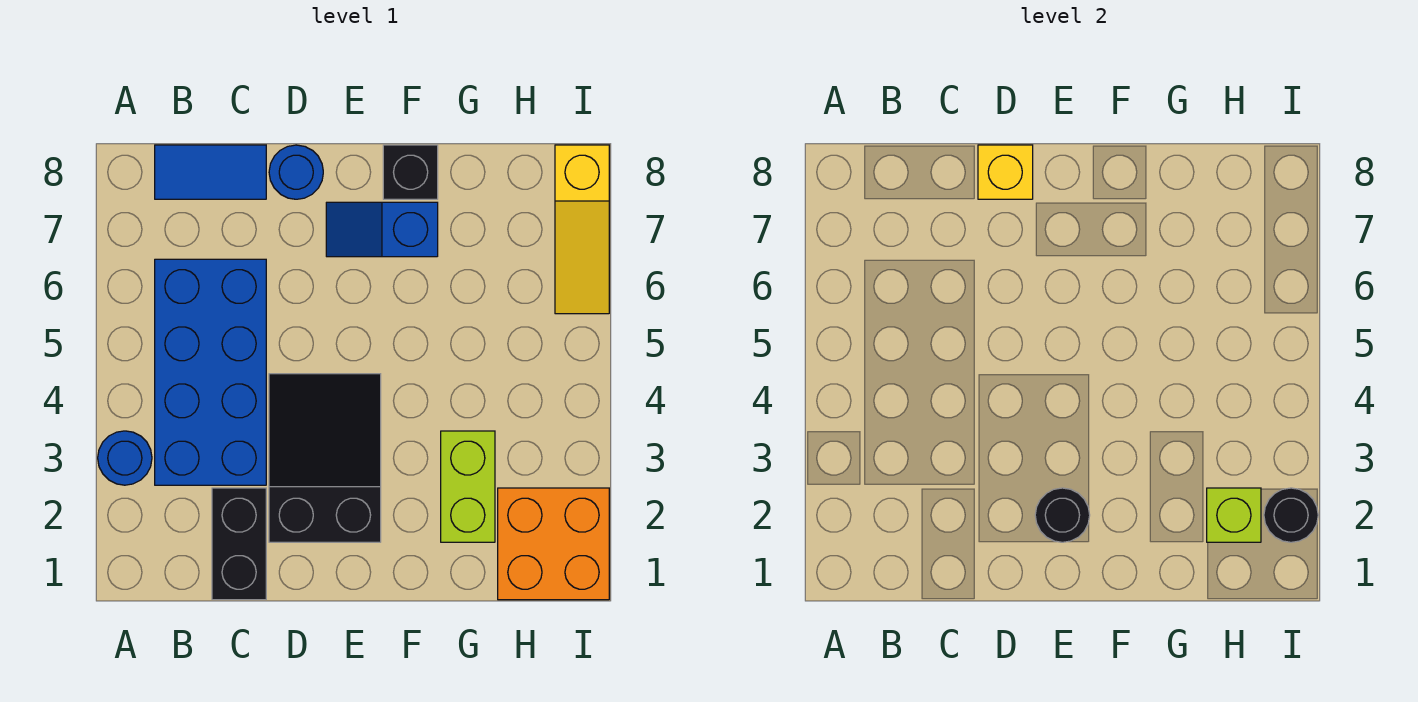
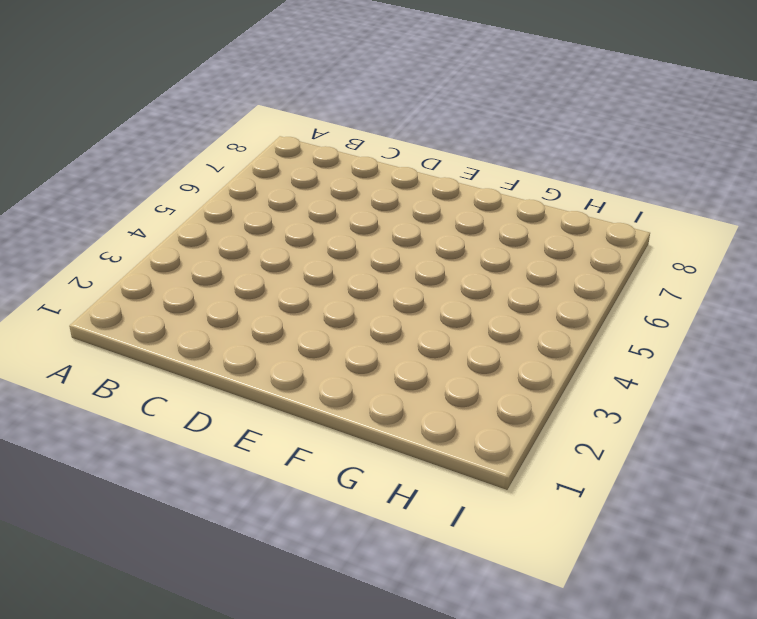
none -> blue round brick A3 level 1
none -> blue brick B3:C6 level 1
none -> blue tile B8:C8 level 1

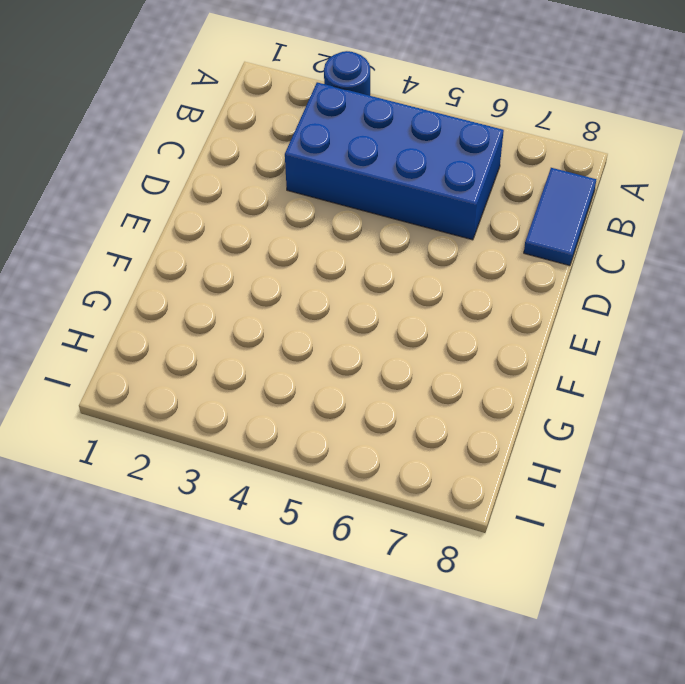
none -> black brick C1:C2 level 1
none -> black slope D2:E4 level 1 top 2
none -> blue round brick D8 level 1

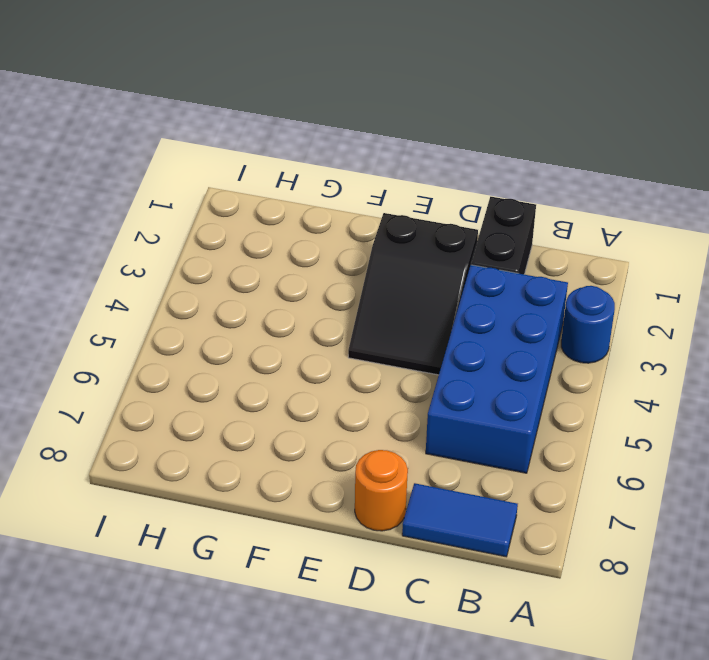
orange round brick D8 level 1 -> blue round brick D8 level 1
none -> blue slope E7:F7 level 1 top F
none -> black brick F8 level 1
none -> lime brick G2:G3 level 1

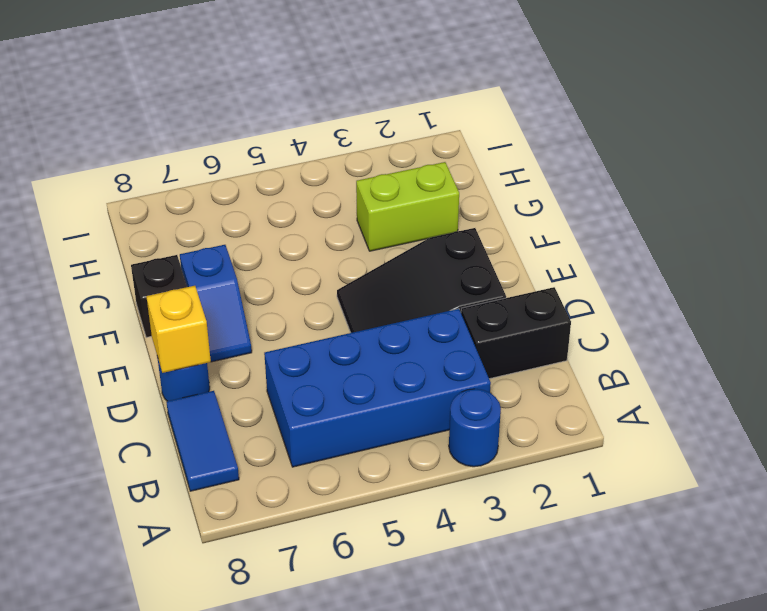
none -> orange brick H1:I2 level 1
none -> yellow slope I6:I8 level 1 top 8
none -> black round brick E2 level 2

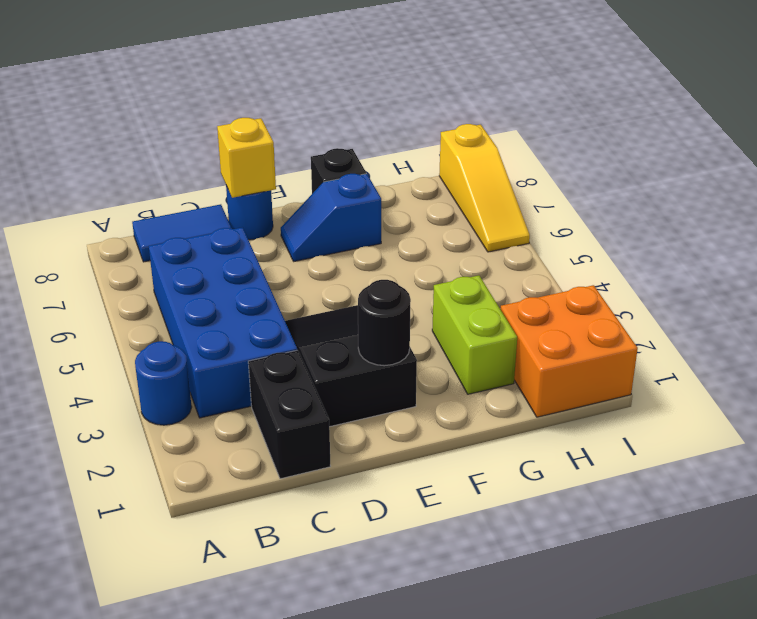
none -> lime brick H2 level 2
none -> black round brick I2 level 2

